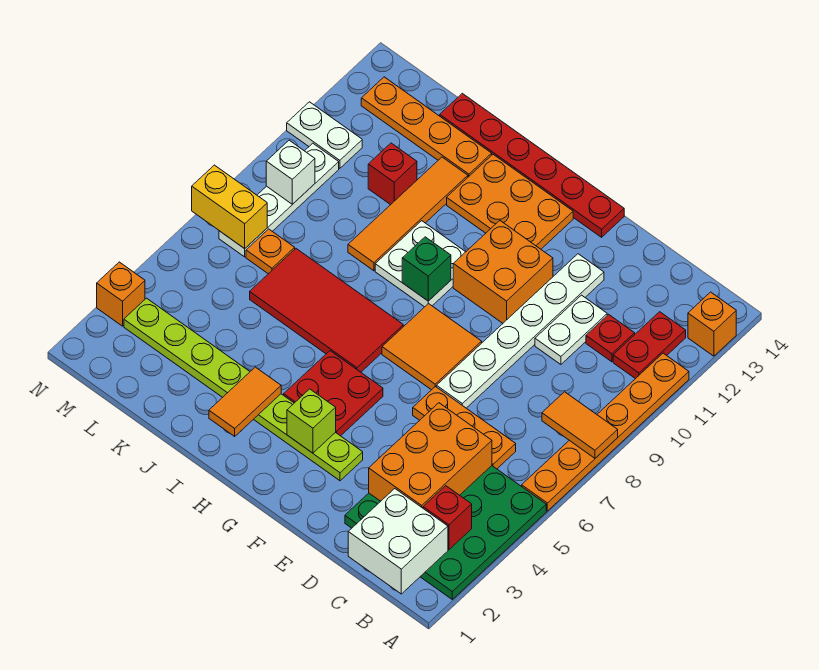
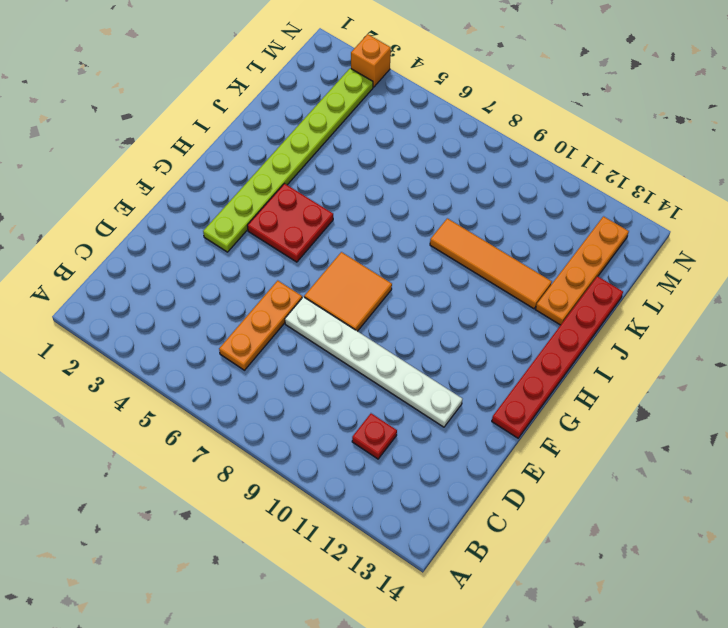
none -> green plate A2:D5 level 1
none -> orange plate A6:A11 level 1
none -> orange brick A13 level 1
none -> red plate B11:B12 level 1

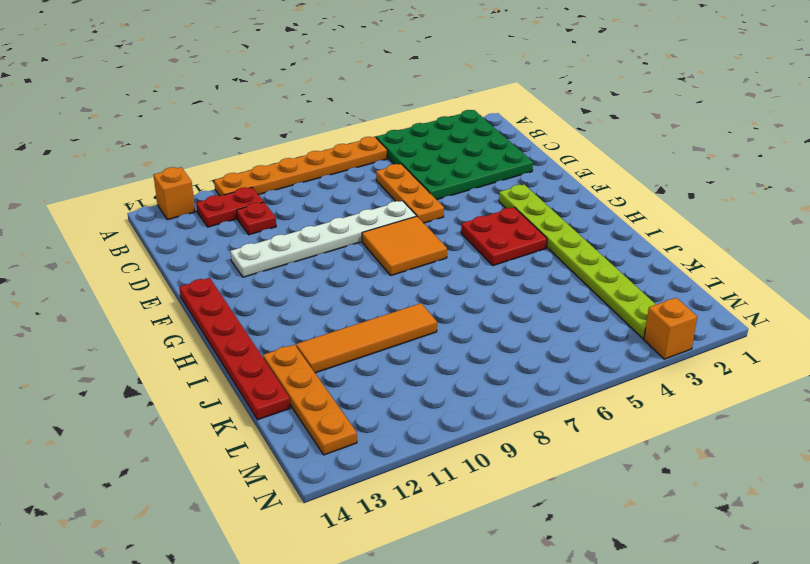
none -> white plate D10:D11 level 1
none -> orange brick F10:G11 level 1
none -> orange plate G12:I13 level 1
none -> red tile H6:K7 level 1

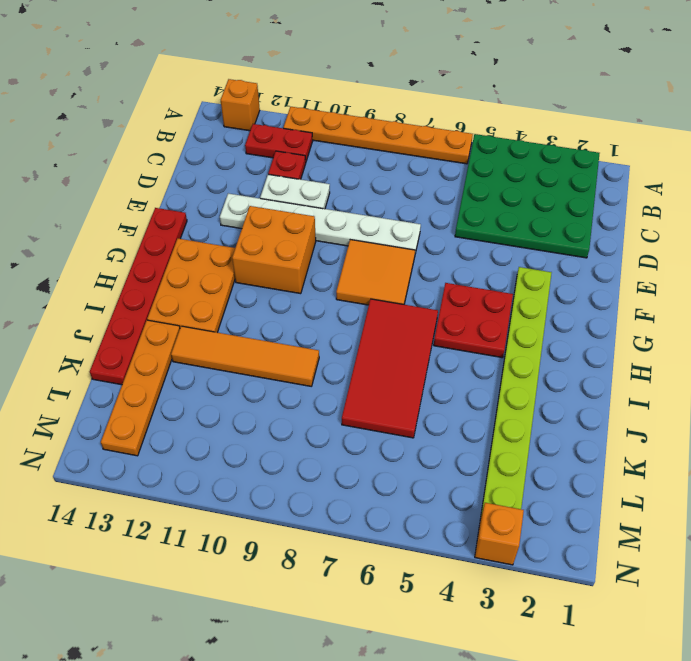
none -> orange plate C6:E6 level 1
none -> white plate H9:I10 level 1
none -> red brick K11 level 1
none -> orange plate L7 level 1

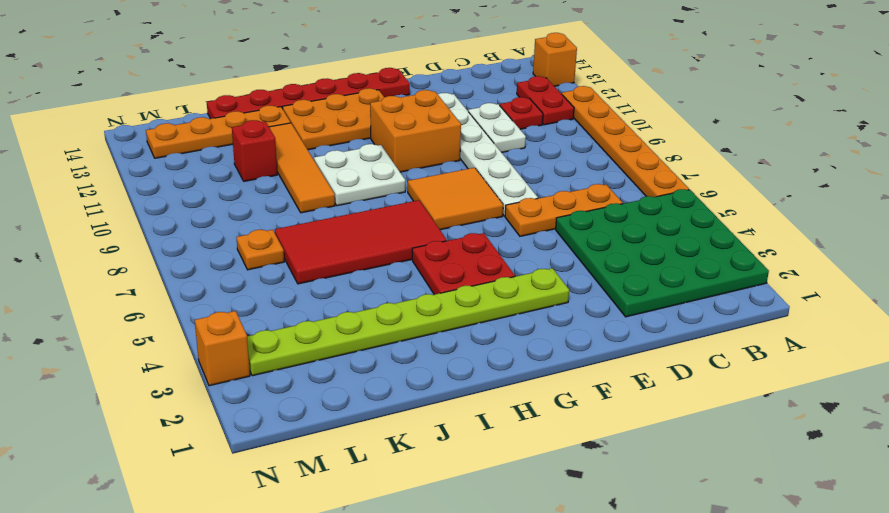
none -> white plate M7:M10 level 1
none -> white plate M11:N11 level 1
none -> orange tile A8:B8 level 2
none -> white brick B1:C2 level 2

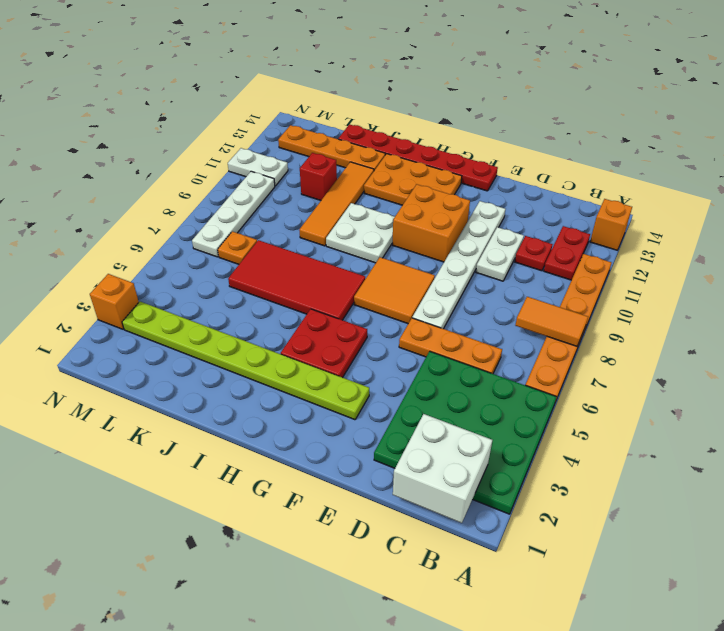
none -> red brick B3 level 2
none -> orange brick C3:D5 level 2
none -> lime brick G3 level 2
none -> green brick H9 level 2

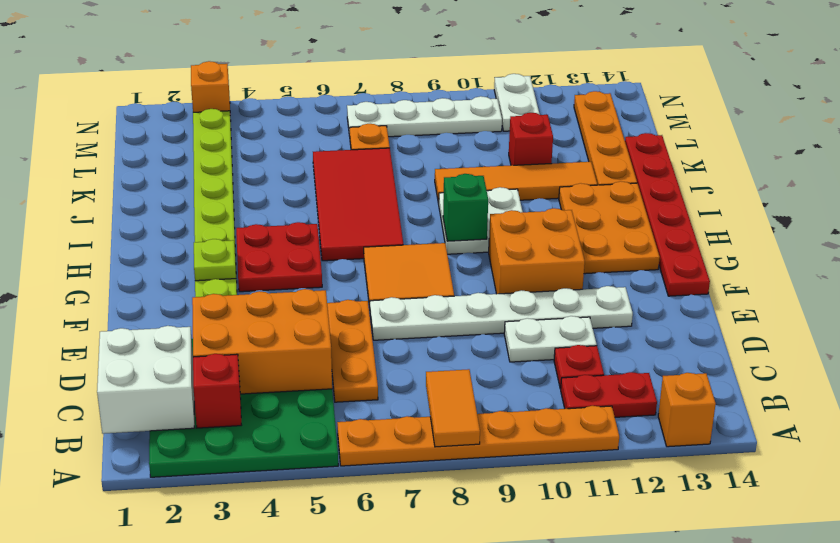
lime plate G3 level 2 -> lime brick G3 level 2
none -> orange tile I2:I3 level 2
none -> yellow brick M7:N7 level 2
none -> white brick M9 level 2

